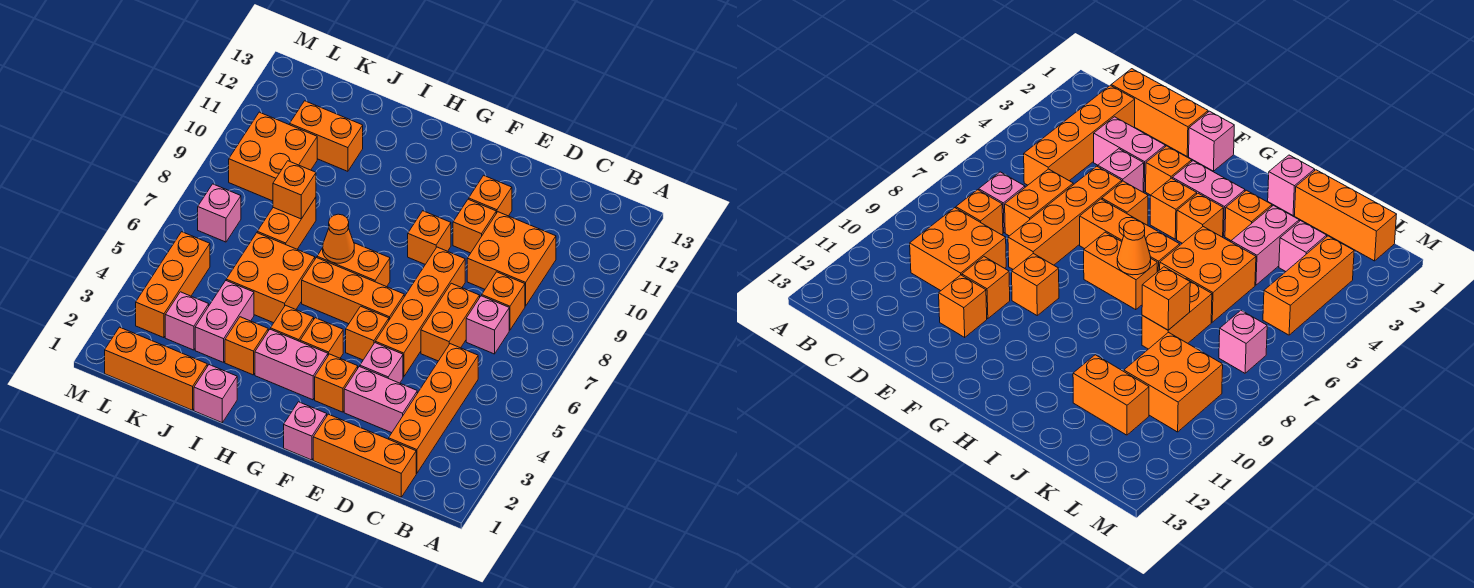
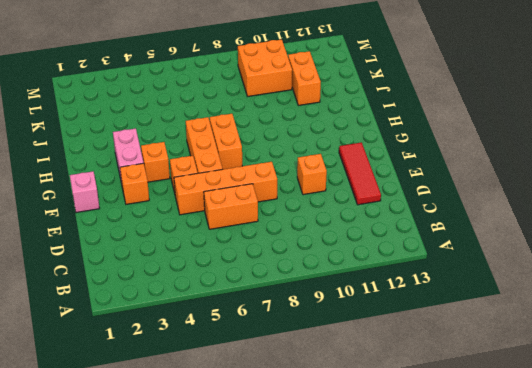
red tile D12:F12 level 1 -> none
none -> orange brick C1:E1 level 1
none -> orange brick C2:C5 level 1
none -> pink brick C7 level 1
none -> orange brick C8 level 1

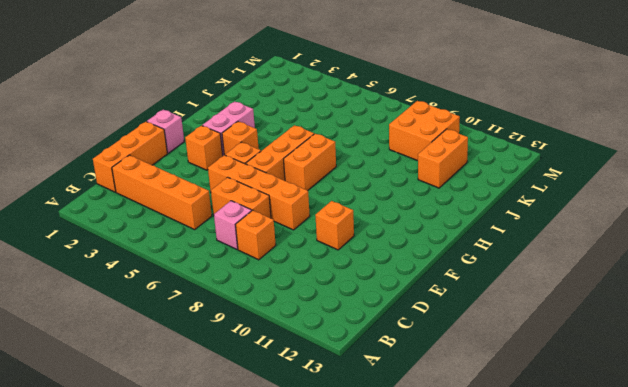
none -> orange brick C9:D10 level 1
none -> pink brick D3:E3 level 1
none -> pink brick E4 level 1
none -> orange brick E11 level 1

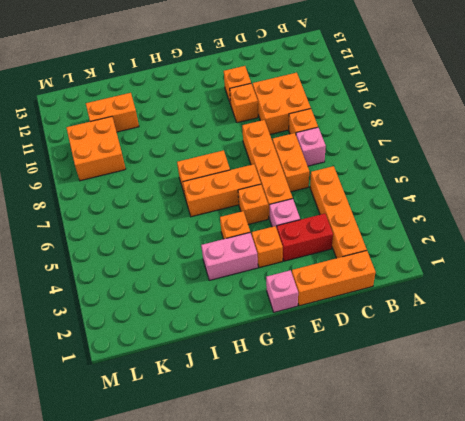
red brick D3:E3 level 1 -> pink brick D3:E3 level 1
none -> orange brick F9 level 1
none -> orange brick H4 level 1
none -> pink brick I1 level 1
none -> orange brick I3 level 1

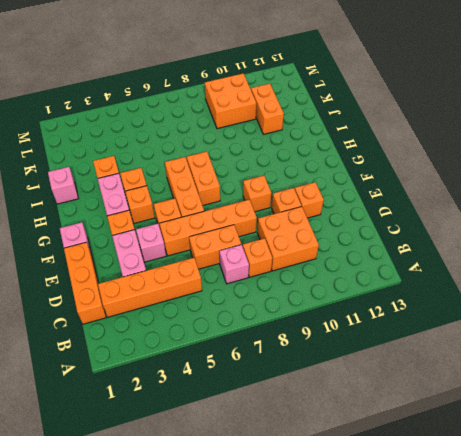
none -> orange brick I5:J6 level 1
none -> orange brick J1:L1 level 1
none -> pink brick J3:J4 level 1
none -> orange brick J7:J8 level 1

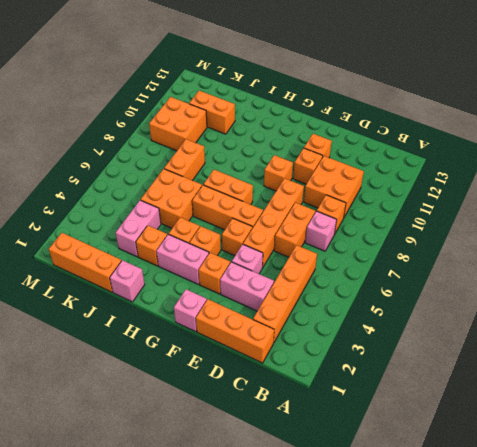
none -> pink brick K3 level 1
none -> orange brick L3:L5 level 1
none -> pink brick L7 level 1
none -> orange cone H7 level 2

